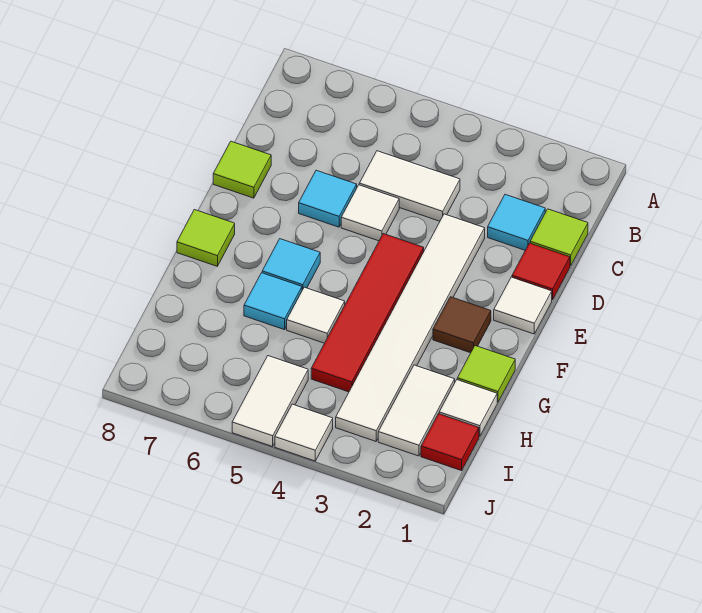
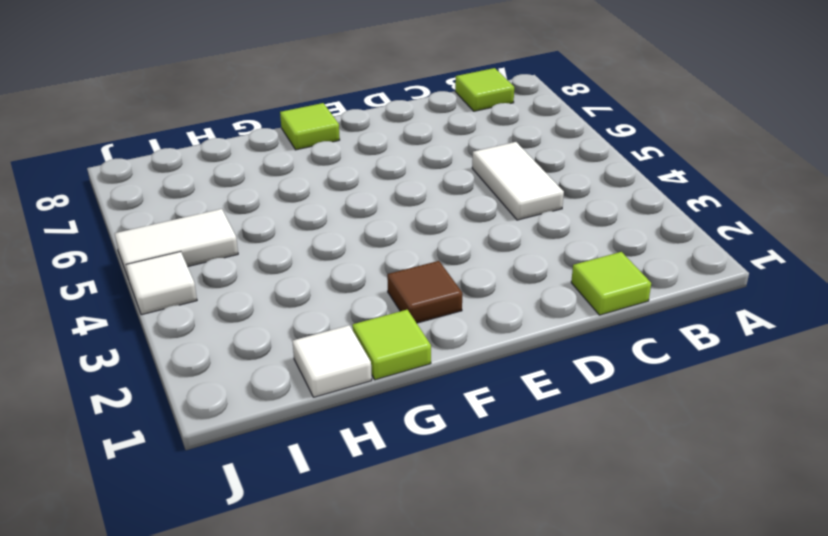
lime tile B8 level 1 -> lime tile D8 level 1
none -> cyan tile C2 level 1
none -> red tile D1 level 1
none -> white tile D3:I3 level 1

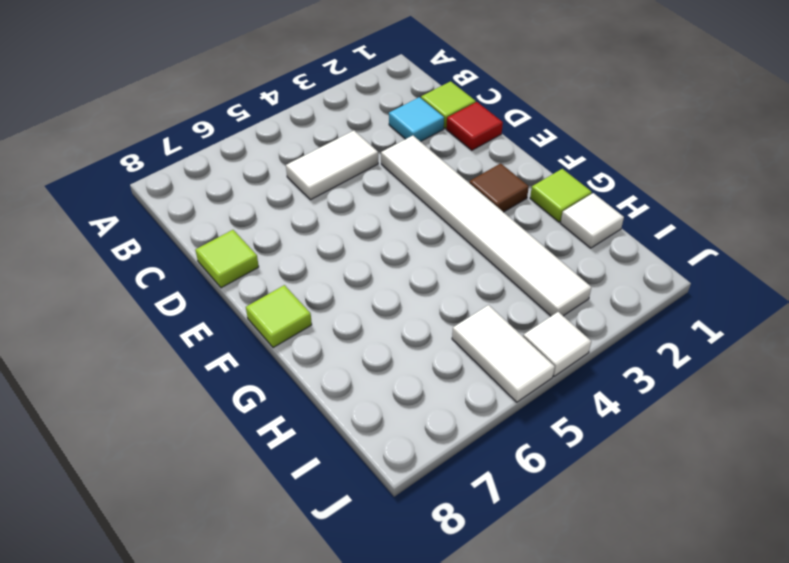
none -> white tile D5 level 1
none -> cyan tile D6 level 1
none -> white tile E1 level 1

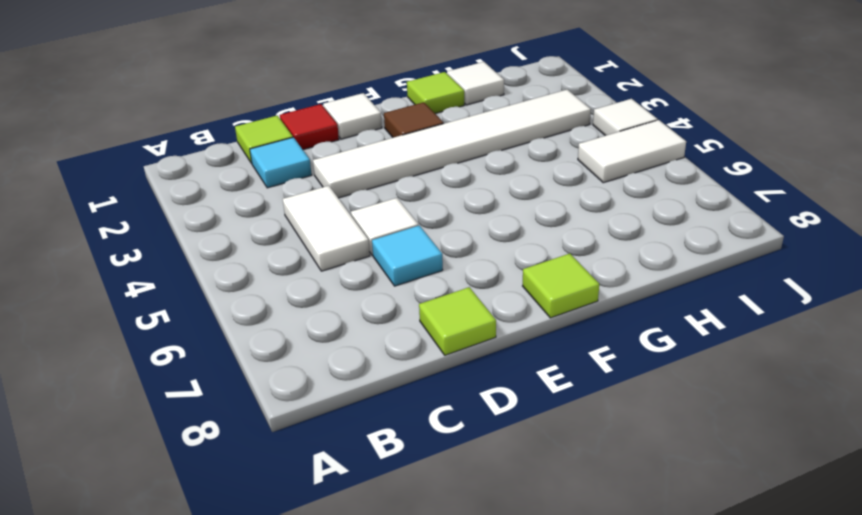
none -> red tile E4:H4 level 1
none -> cyan tile F6 level 1
none -> white tile G5 level 1

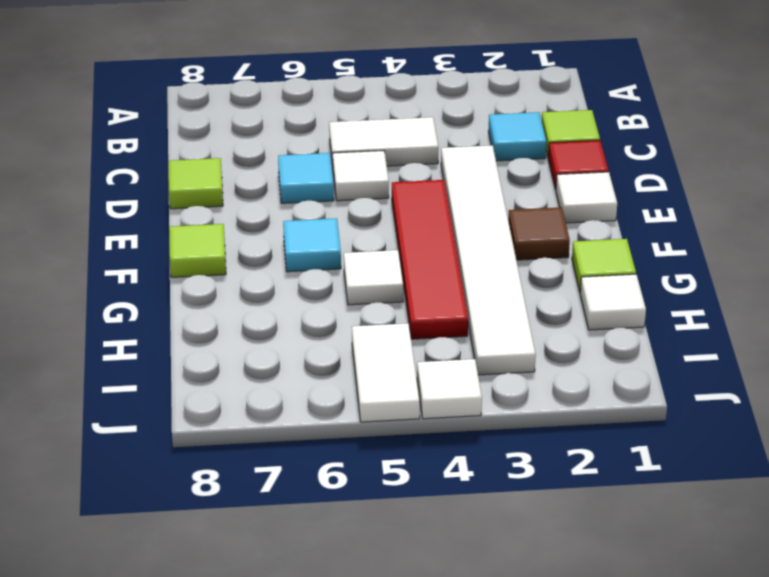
none -> cyan tile G6 level 1
none -> white tile H2:I2 level 1
none -> red tile I1 level 1

